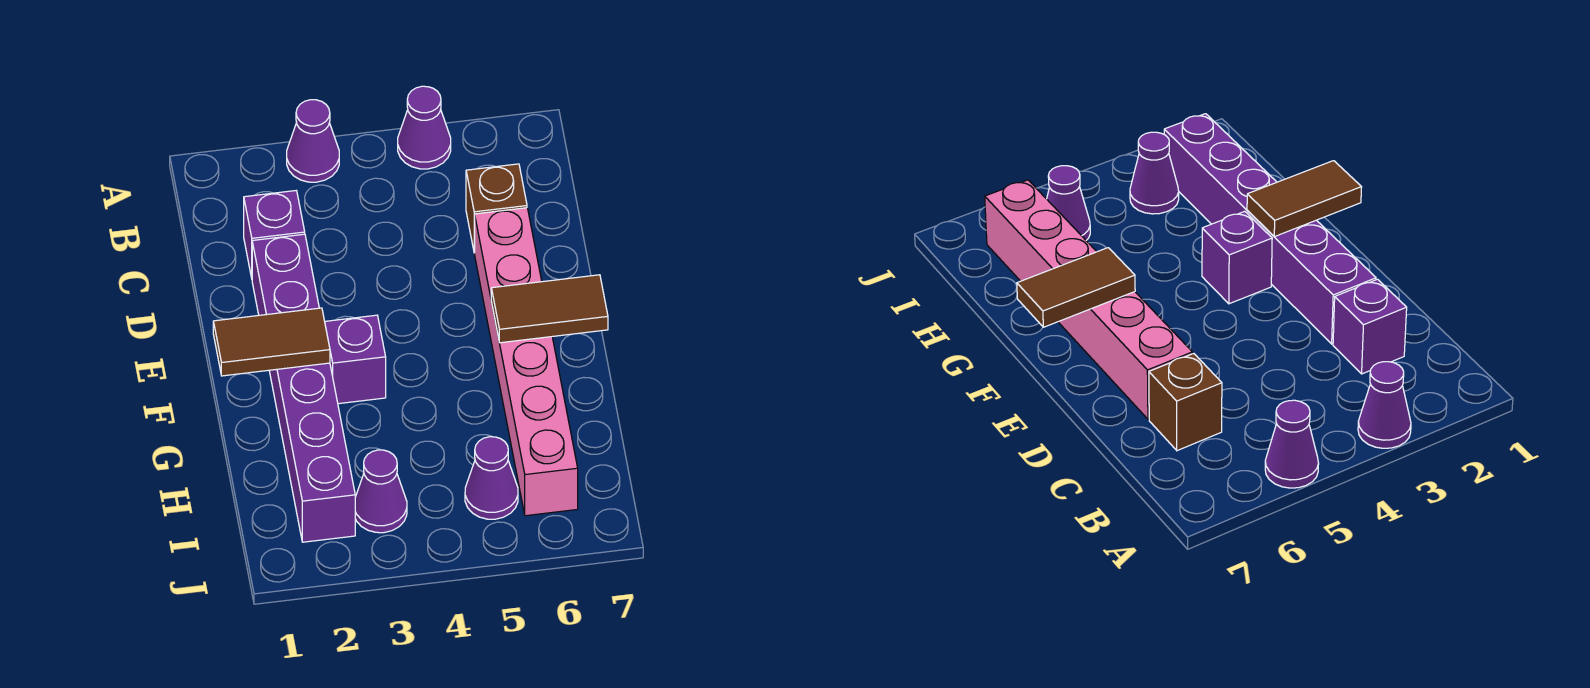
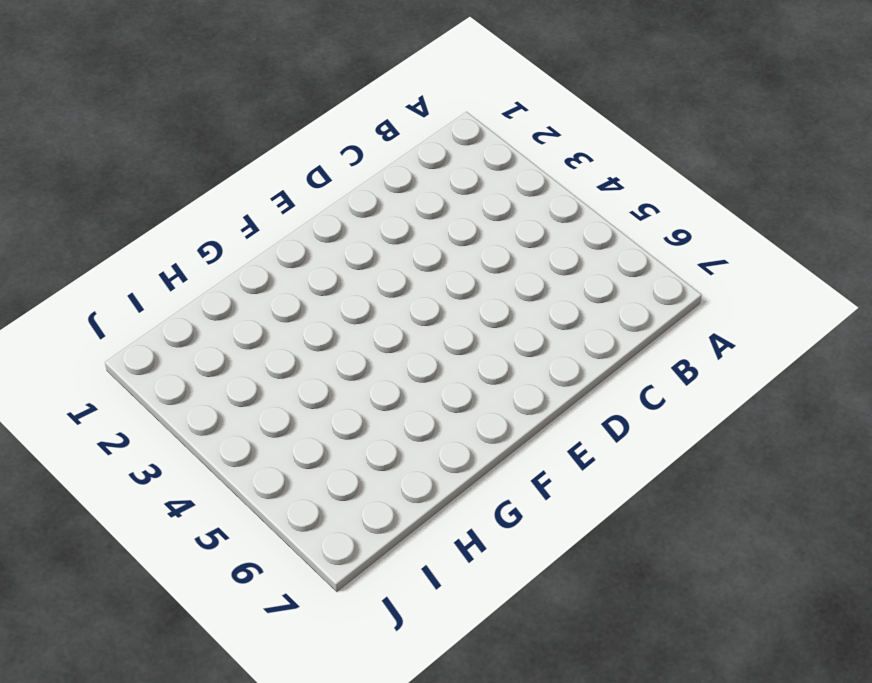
none -> purple cone A3 level 1
none -> purple cone A5 level 1

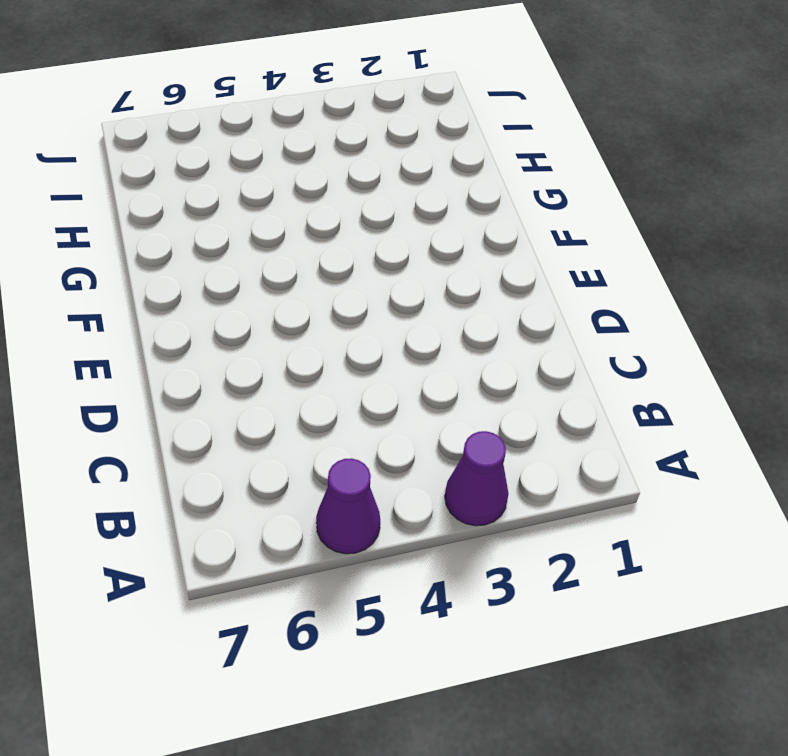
none -> purple brick C2 level 1
none -> brown brick C6 level 1

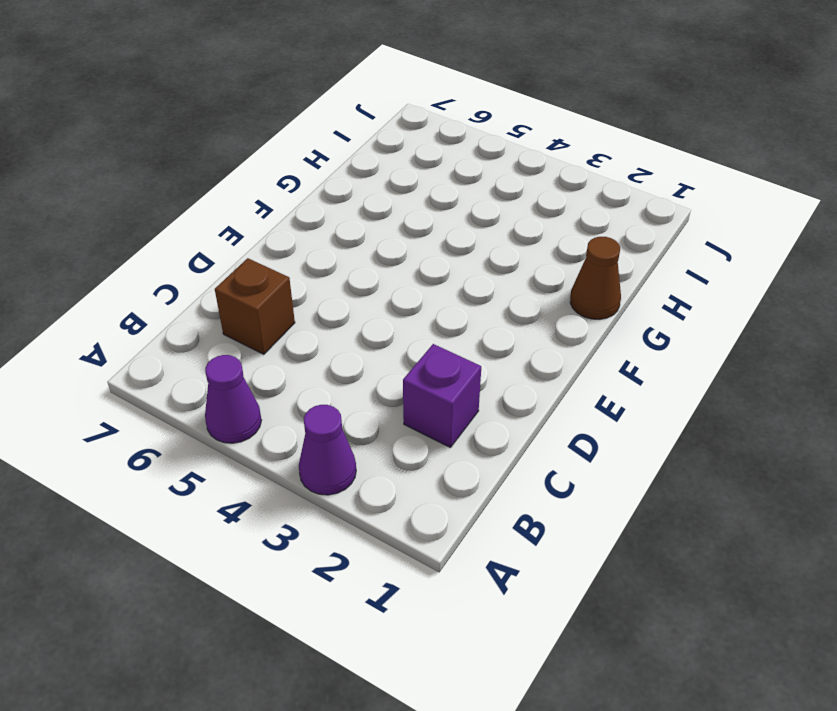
brown cone G1 level 1 -> none
none -> purple brick D2:I2 level 1
none -> pink brick D6:I6 level 1

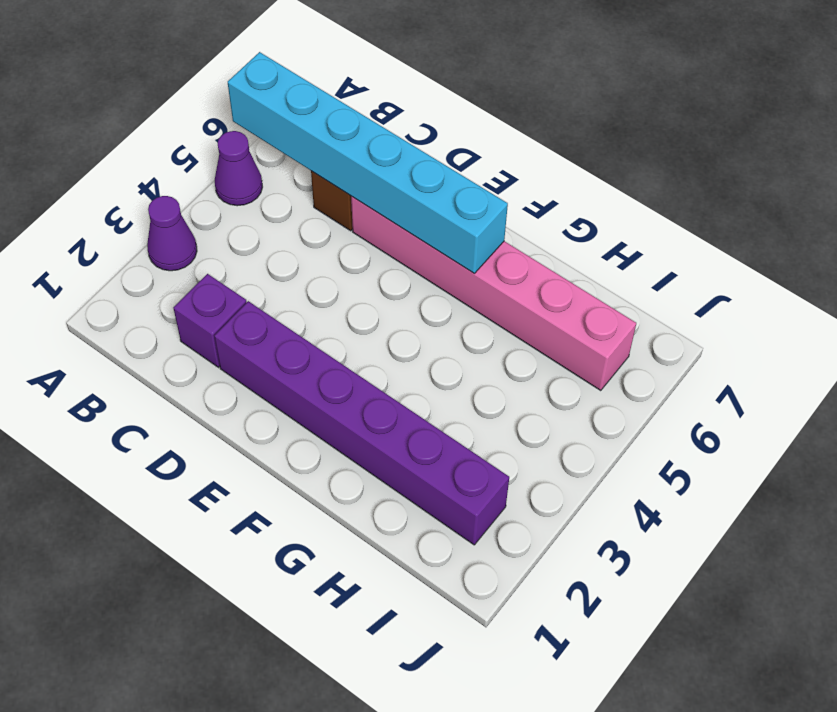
cyan brick A6:F6 level 2 -> brown tile F6:F7 level 2
none -> purple brick F3 level 1
none -> purple cone I3 level 1

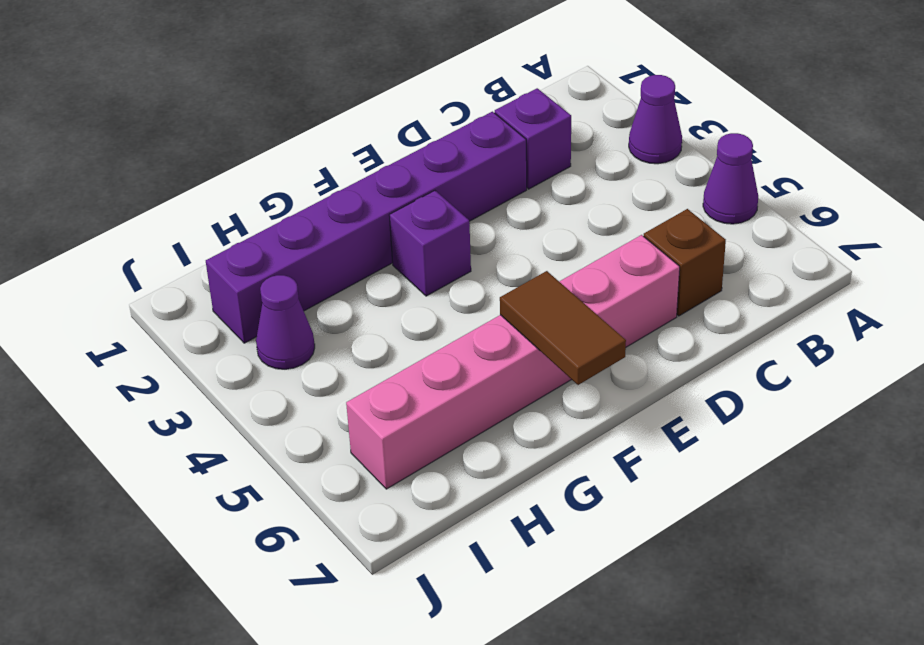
none -> purple cone I5 level 1
none -> brown tile F1:F2 level 2

